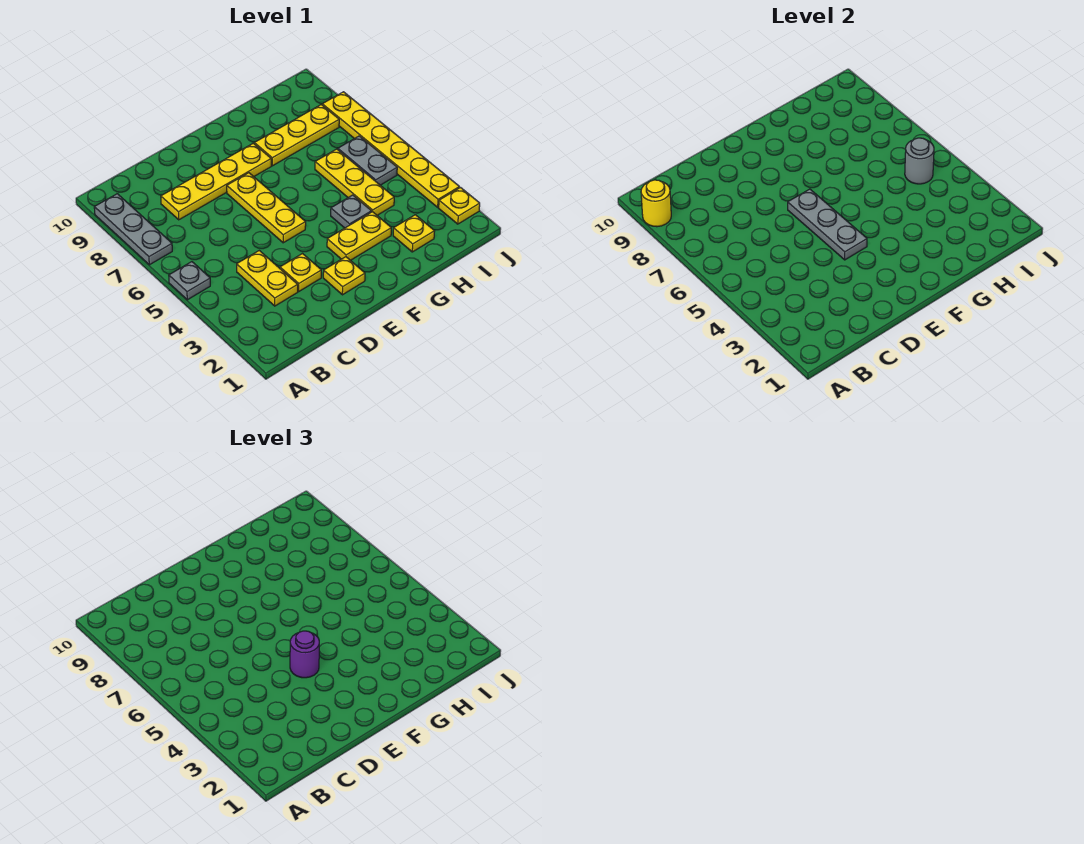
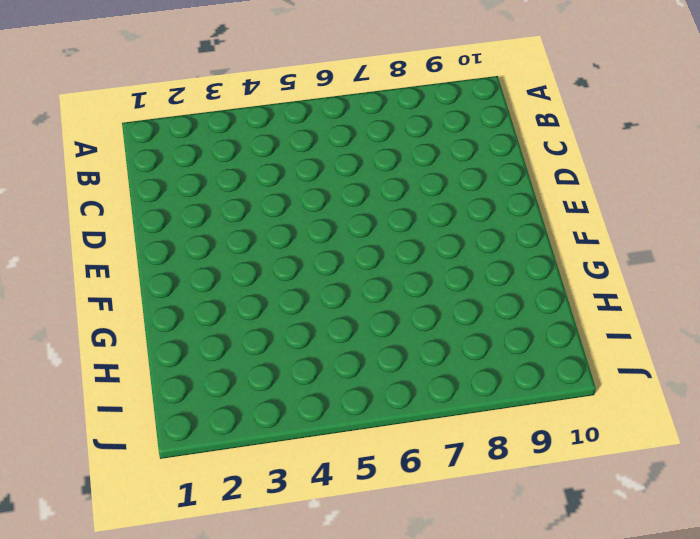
none -> grey plate A5 level 1
none -> grey plate A7:A9 level 1
none -> yellow plate C3:C4 level 1

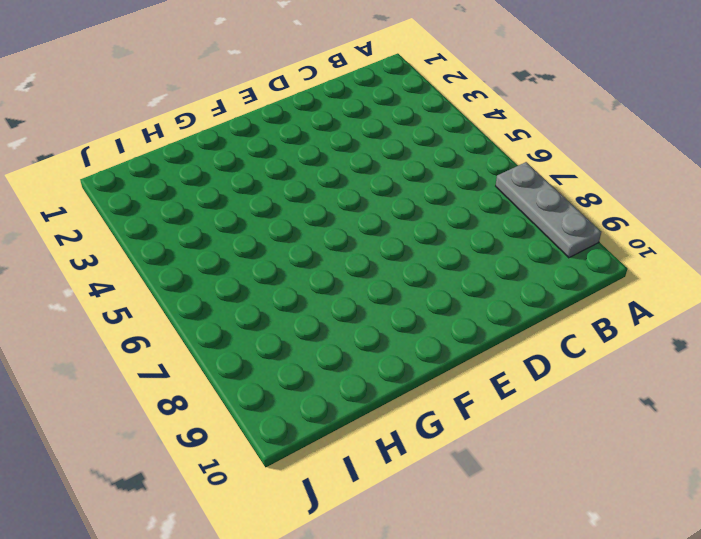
none -> grey plate A5 level 1
none -> yellow plate C3:C4 level 1
none -> yellow plate C8:F8 level 1

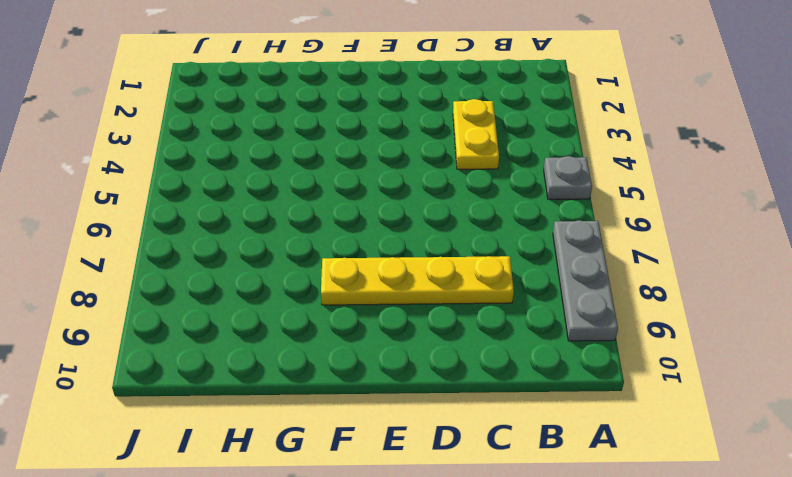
none -> yellow plate D3 level 1
none -> yellow plate E2 level 1
none -> yellow plate E5:E7 level 1

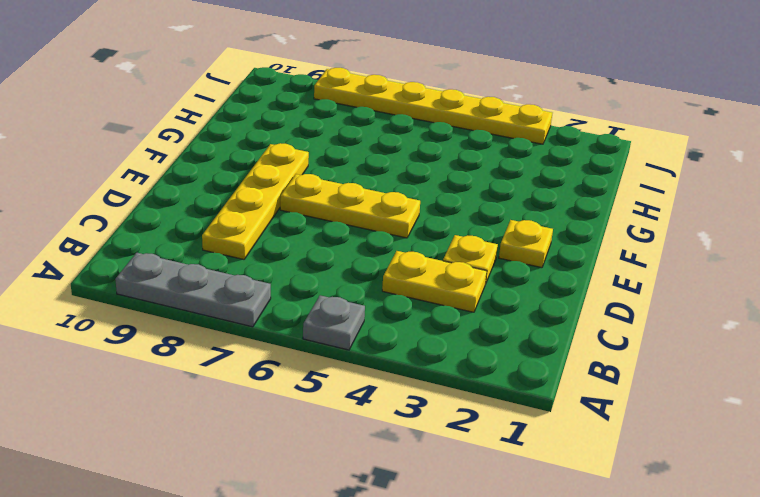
none -> yellow plate F3:G3 level 1
none -> grey plate G4 level 1
none -> yellow plate G8:I8 level 1

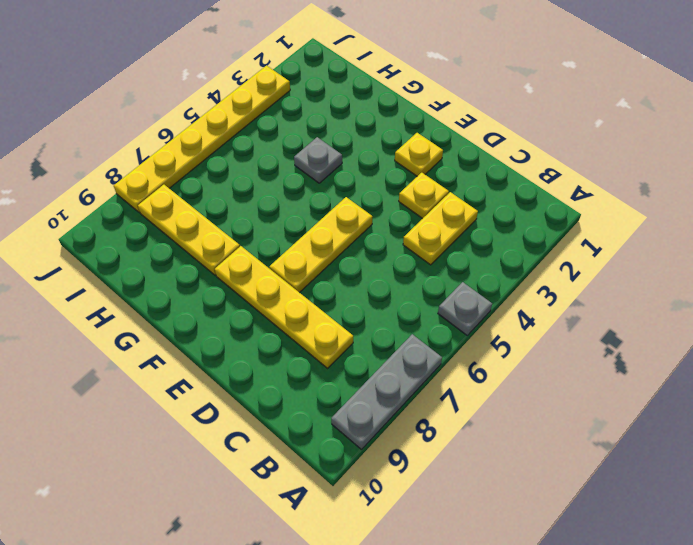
none -> yellow plate F3:G3 level 1
none -> yellow plate H2 level 1
none -> yellow plate H4:H6 level 1

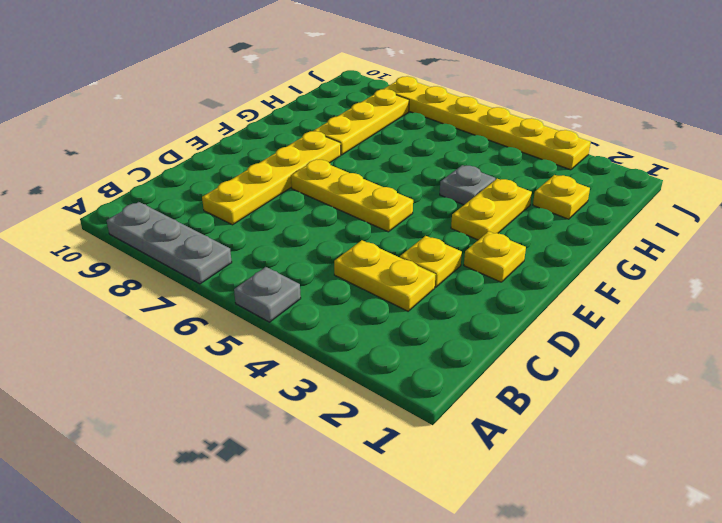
none -> yellow plate H4:H6 level 1
none -> grey plate I5:I6 level 1
none -> yellow plate J2 level 1

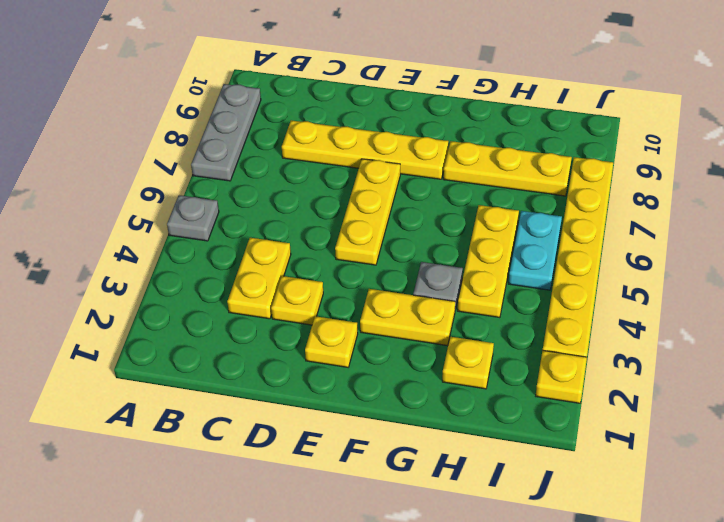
cyan plate I5:I6 level 1 -> grey plate I5:I6 level 1
none -> yellow round brick A9 level 2
none -> grey plate E4:E6 level 2
none -> grey round brick I5 level 2

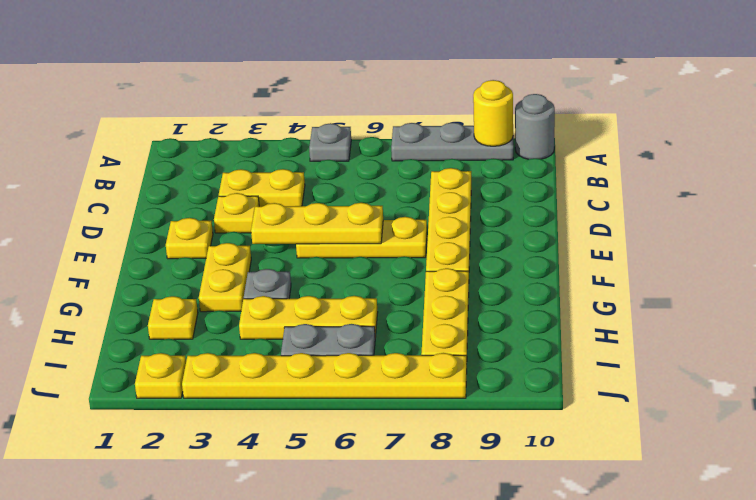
grey round brick A10 level 1 -> grey round brick I5 level 2
yellow plate E4:E6 level 2 -> grey plate E4:E6 level 2
none -> purple round brick E4 level 3

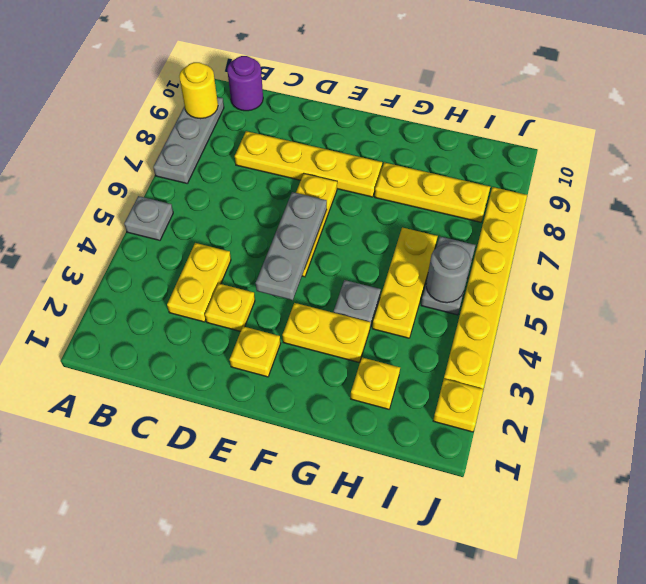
purple round brick B10 level 1 -> purple round brick E4 level 3

